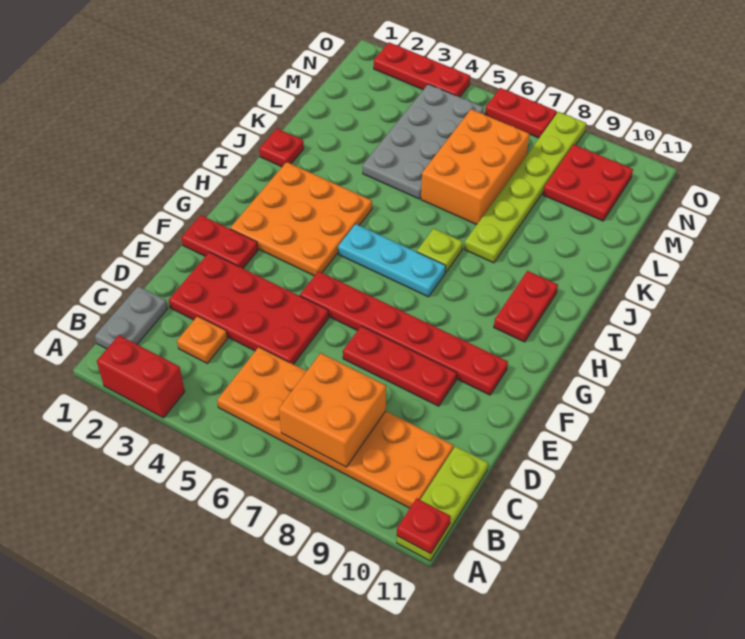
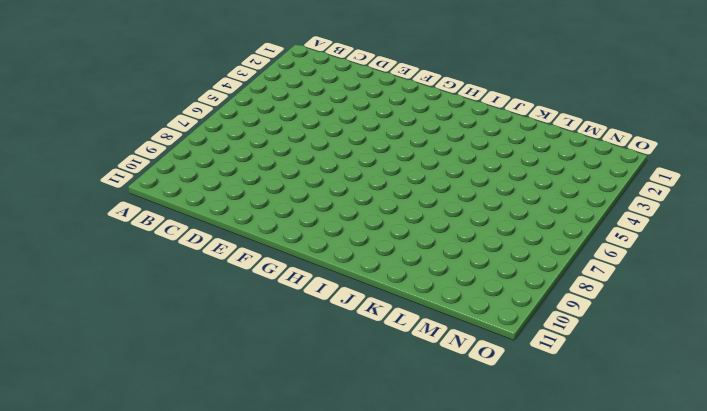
none -> red brick A2:A3 level 1
none -> lime plate A11:C11 level 1
none -> grey plate B1:C1 level 1

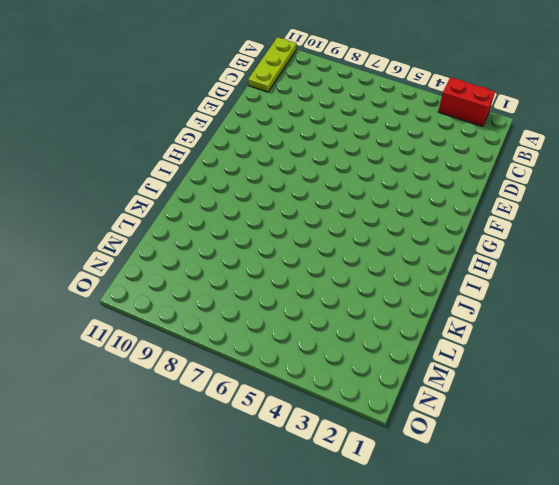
none -> grey plate B1:C1 level 1
none -> orange plate B5:C10 level 1
none -> orange plate C3 level 1

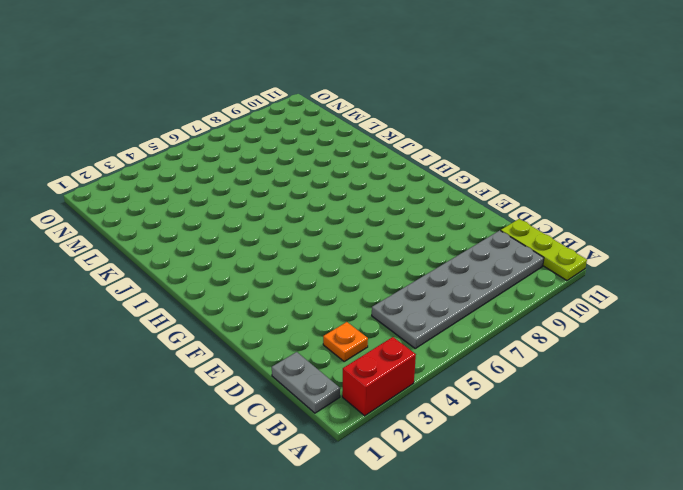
grey plate B5:C10 level 1 -> orange plate B5:C10 level 1
none -> red plate D2:E5 level 1
none -> red plate E7:E9 level 1
none -> red plate F1:F2 level 1

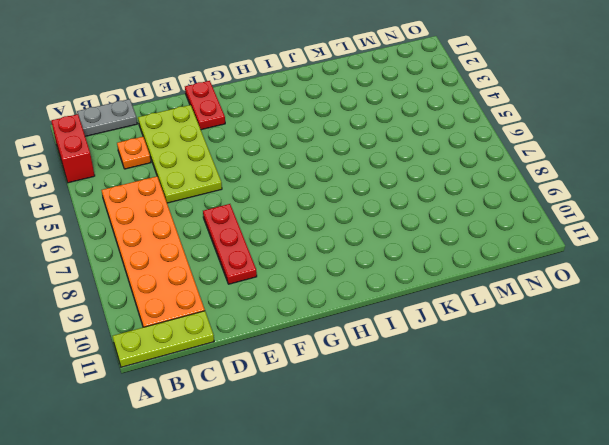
lime plate D2:E5 level 1 -> red plate D2:E5 level 1
none -> red plate F5:F10 level 1
none -> orange plate G2:I4 level 1
none -> cyan plate H5:H7 level 1

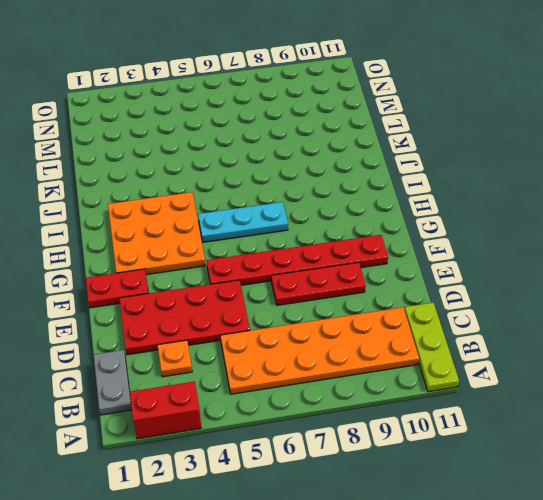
none -> red plate H10:I10 level 1
none -> lime plate I7 level 1
none -> red plate J1 level 1

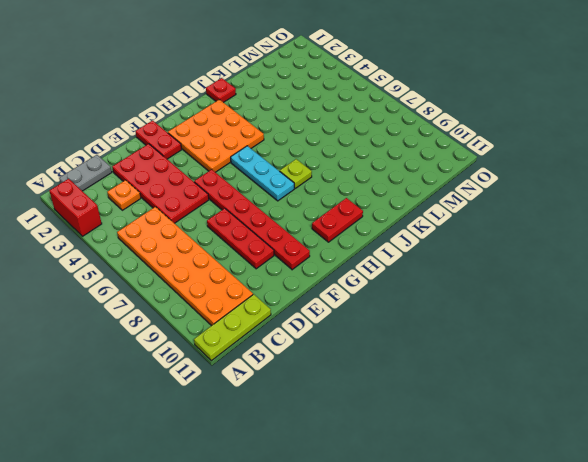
none -> lime plate J8:O8 level 1
none -> grey plate K4:N5 level 1
none -> orange brick K6:M7 level 1

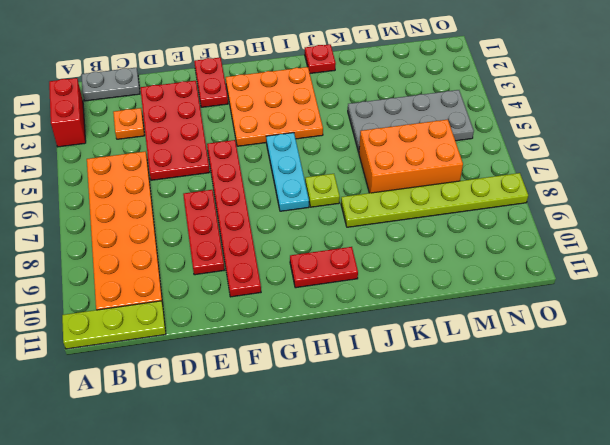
none -> red plate M9:N10 level 1
none -> red plate O2:O4 level 1
none -> red plate O6:O7 level 1

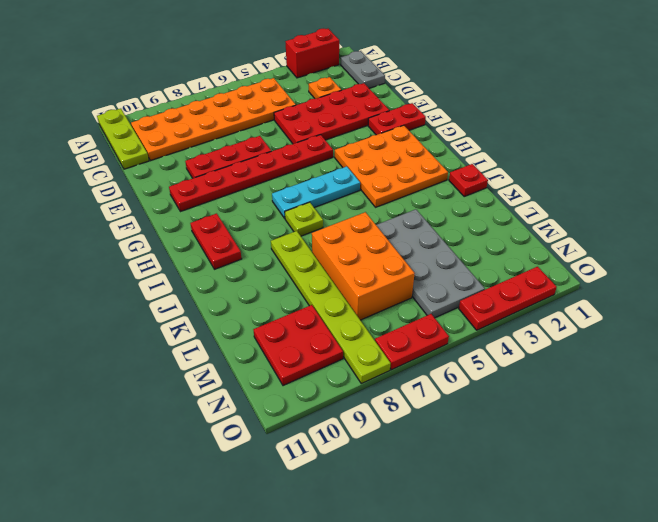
none -> red plate A11 level 2
none -> orange brick B7:C8 level 2

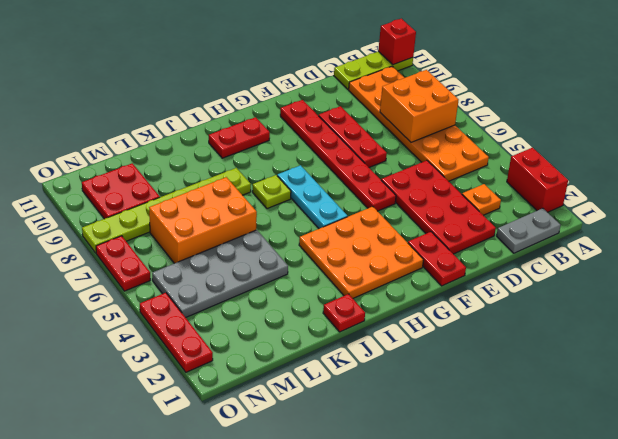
red brick A11 level 2 -> red plate A11 level 2

